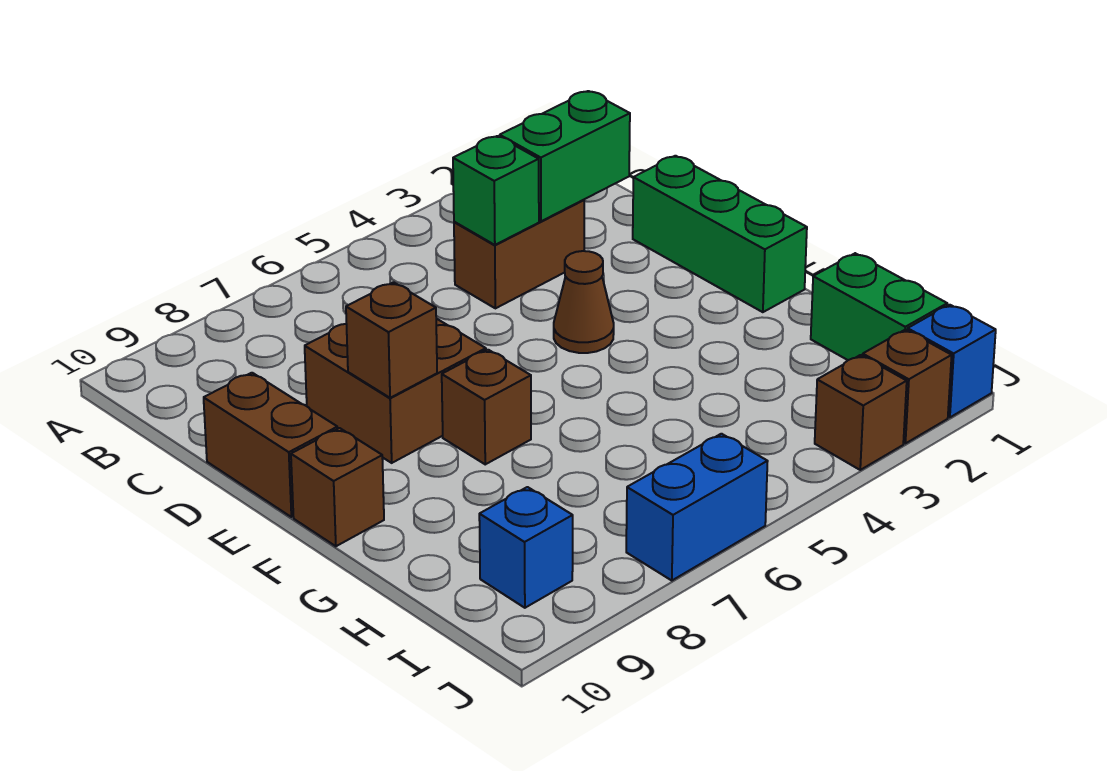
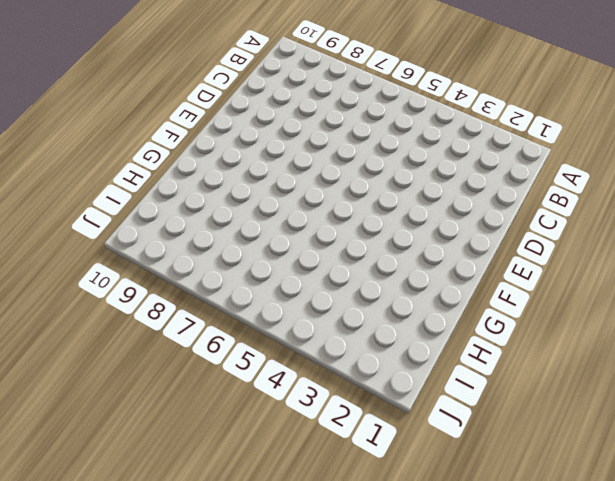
none -> brown brick C3:C4 level 1
none -> green brick D1:F1 level 1
none -> brown brick D7:E8 level 1

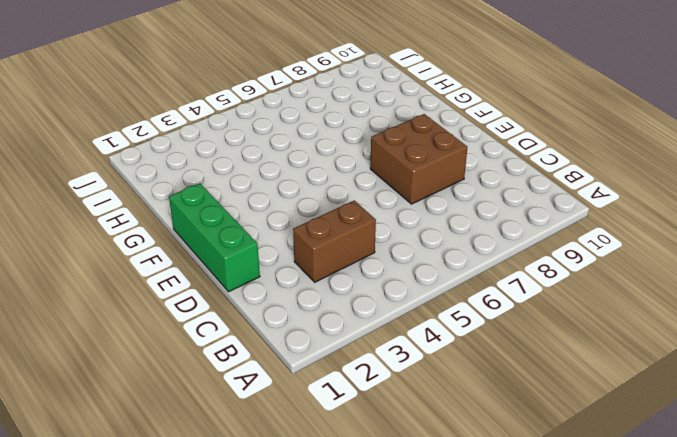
none -> brown brick D10:E10 level 1
none -> brown cone E4 level 1
none -> brown brick F7 level 1

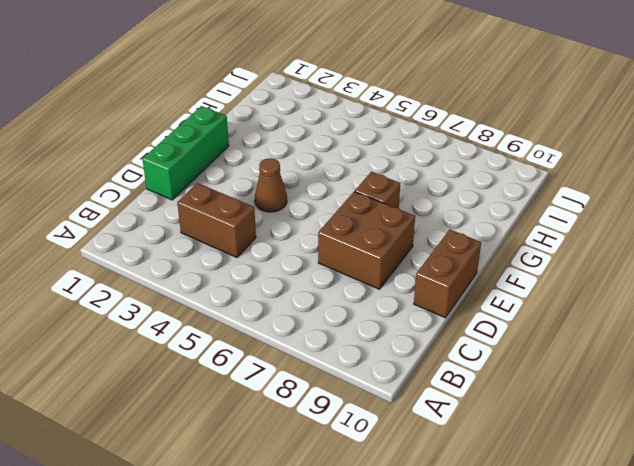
none -> brown brick F10 level 1
none -> green brick H1:I1 level 1
none -> blue brick I9 level 1

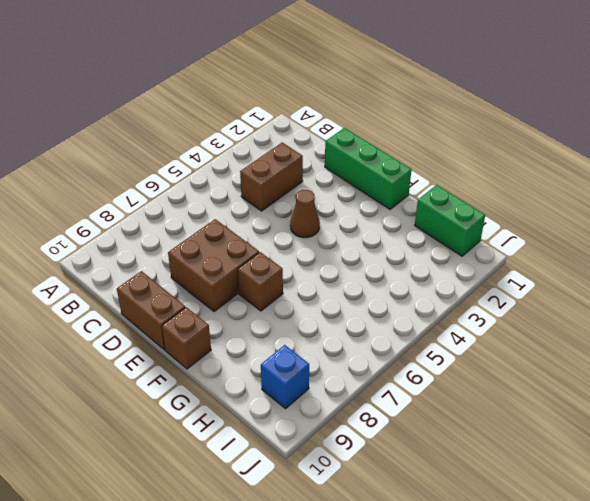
none -> blue brick J1 level 1
none -> brown brick J2 level 1
none -> brown brick J3 level 1

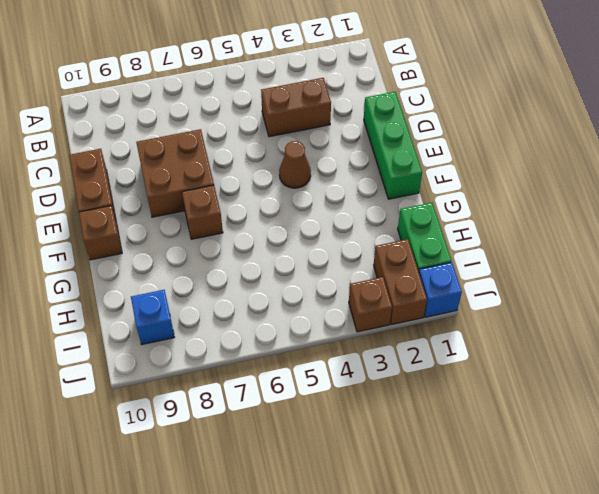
brown brick I2:J2 level 1 -> brown brick J2 level 1
none -> blue brick J6:J7 level 1
none -> green brick C2:C3 level 2
none -> green brick C4 level 2

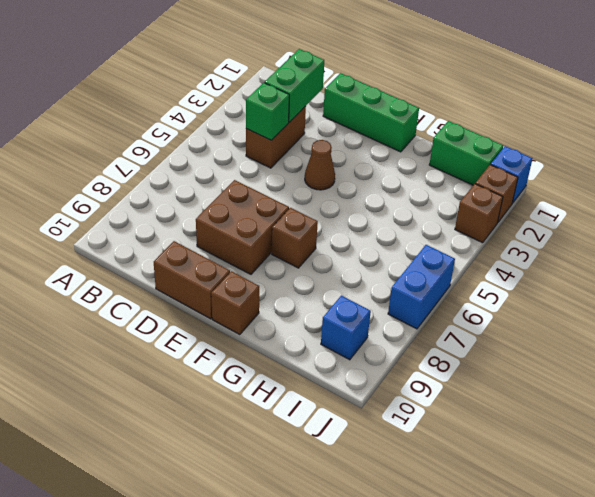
none -> brown brick E8 level 2

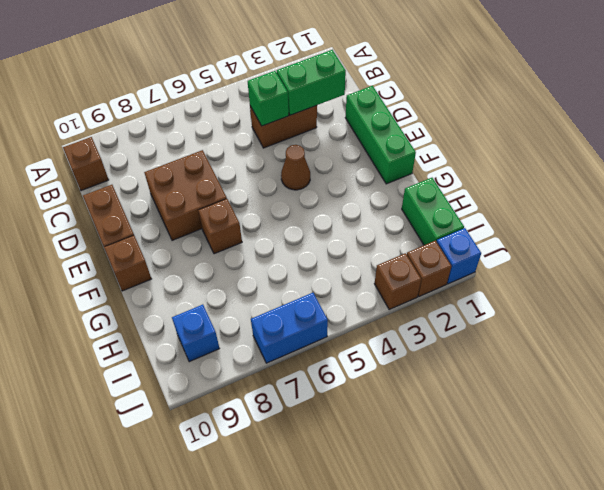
brown brick B10 level 1 -> brown brick E8 level 2

